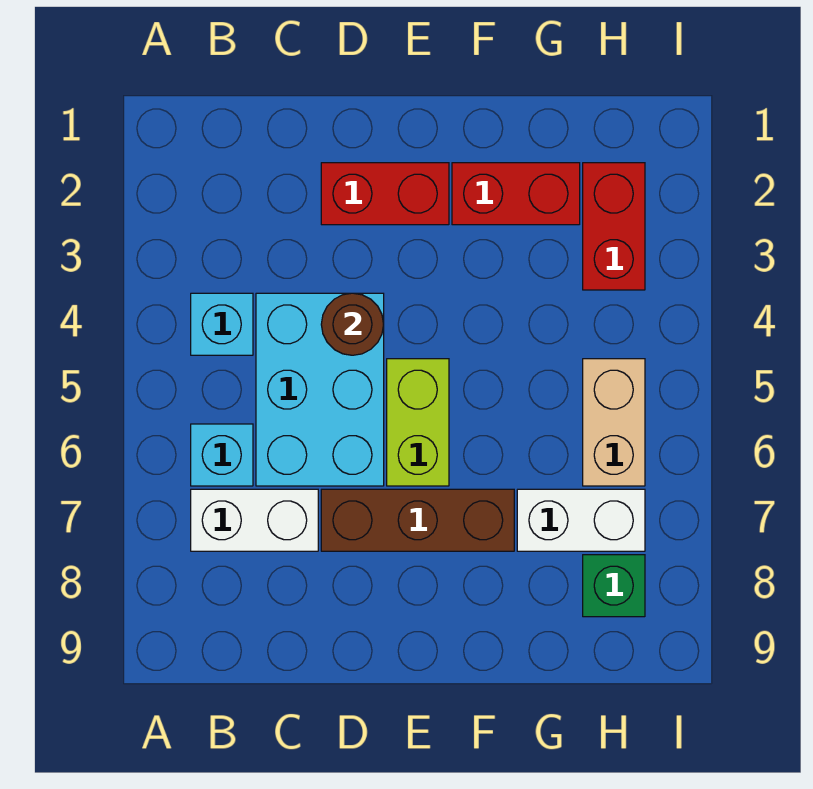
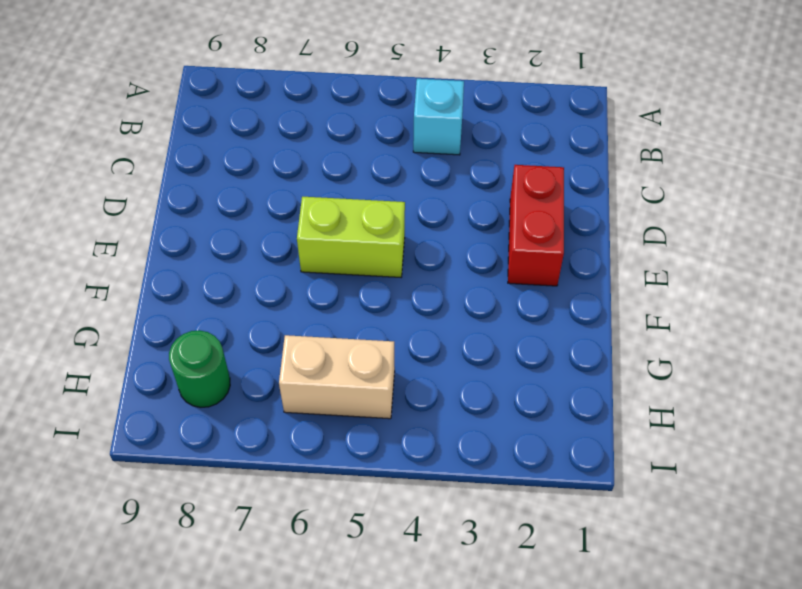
green round brick H8 level 1 -> green brick H8 level 1
none -> cyan brick B6 level 1
none -> white brick B7:C7 level 1
none -> cyan brick C4:D6 level 1

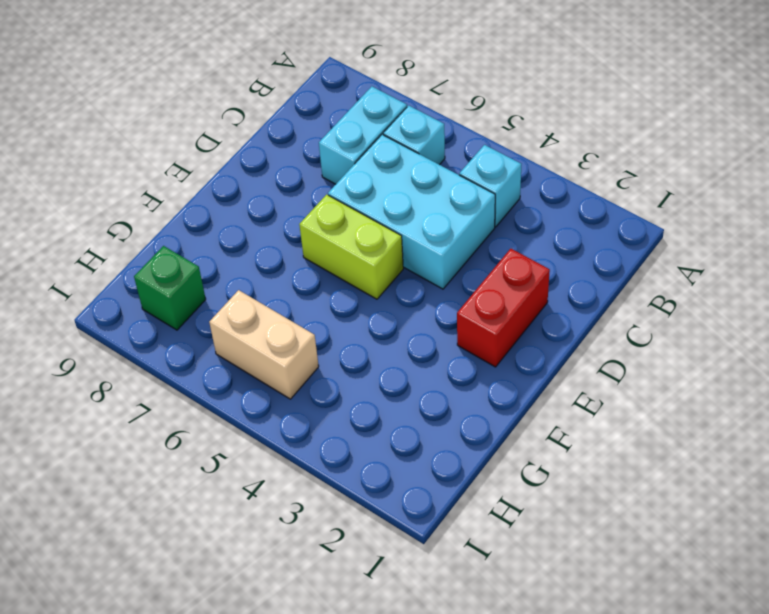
cyan brick B7:C7 level 1 -> white brick B7:C7 level 1
none -> brown brick D7:F7 level 1
none -> red brick F2:G2 level 1
none -> white brick G7:H7 level 1

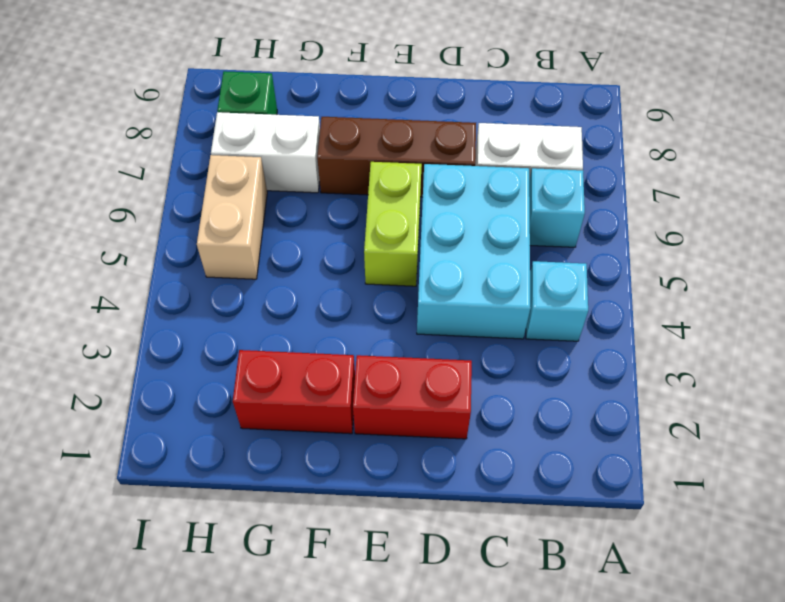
none -> red brick H2:H3 level 1
none -> brown round brick D4 level 2

